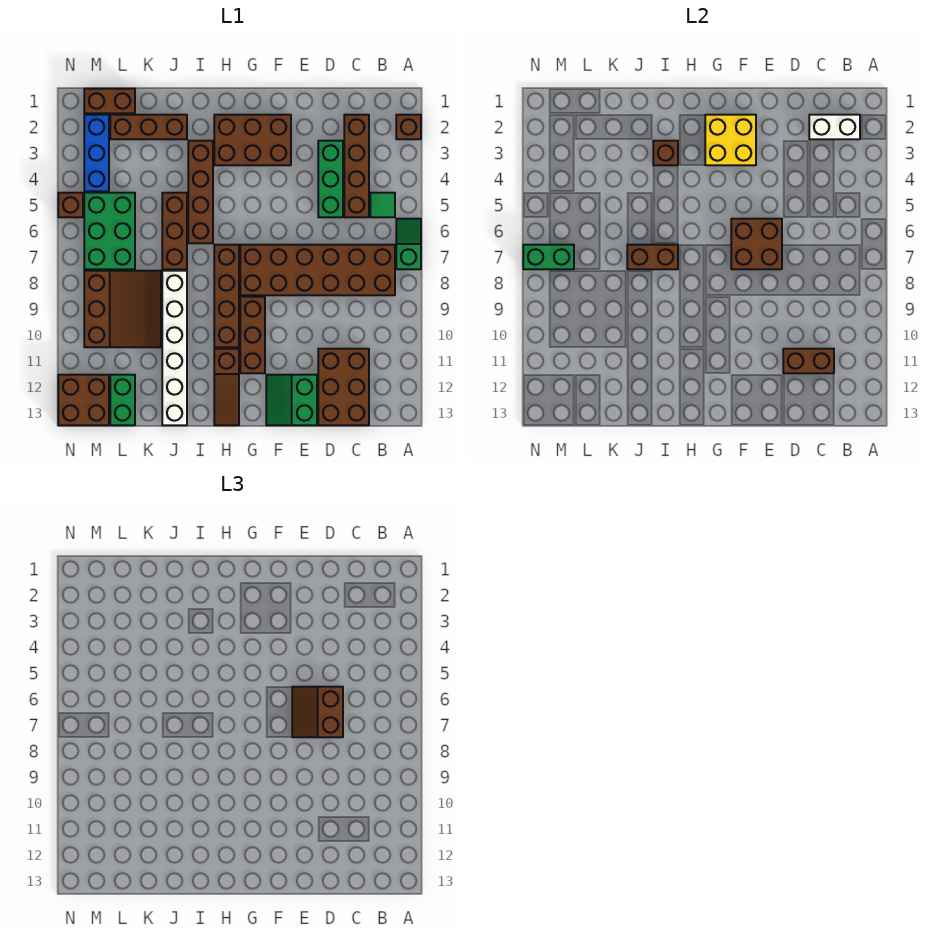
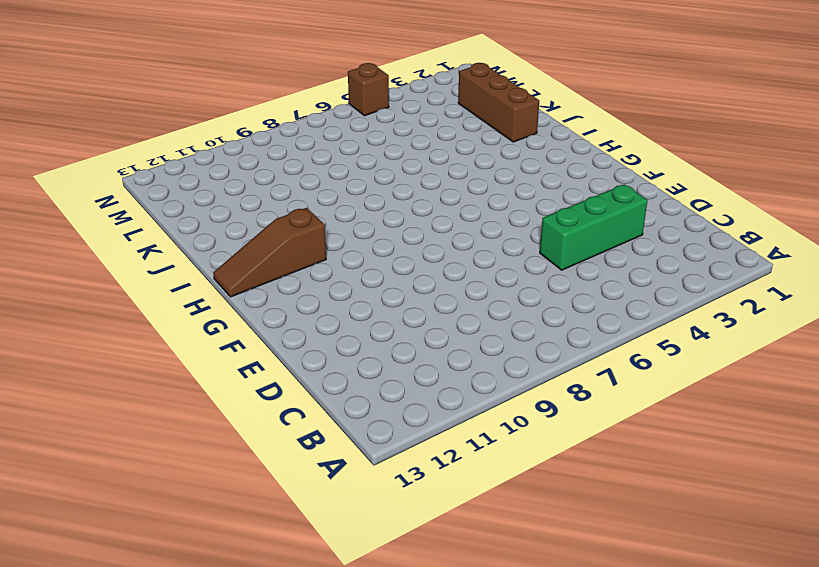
none -> brown brick A2 level 1
none -> green slope A6:A7 level 1 top 7
none -> green tile B5 level 1
none -> brown brick B7:G8 level 1

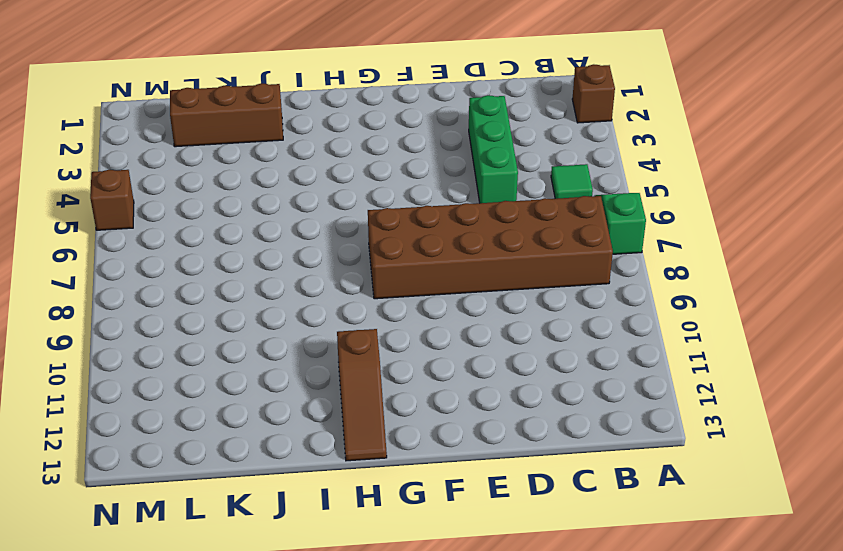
none -> brown brick C2:C5 level 1
none -> brown brick C11:D13 level 1
none -> green slope E12:F13 level 1 top E
none -> brown brick F2:H3 level 1

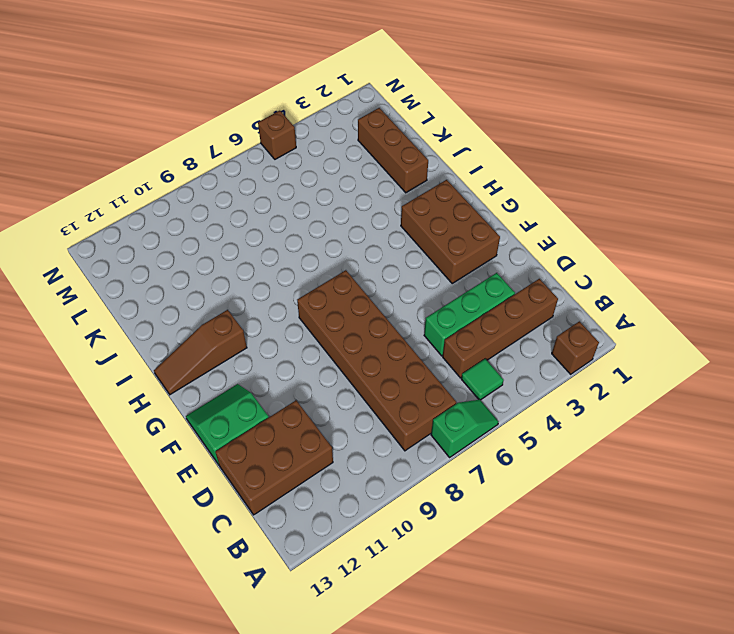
none -> brown brick G9:G11 level 1
none -> brown brick H7:H10 level 1
none -> brown brick I3:I6 level 1
none -> brown brick J5:J7 level 1

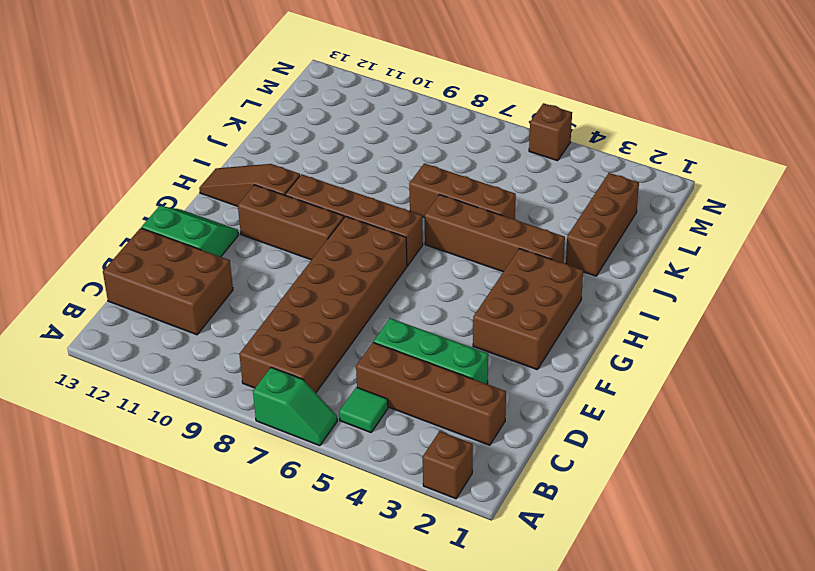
none -> white brick J8:J13 level 1
none -> brown slope K8:M10 level 1 top M
none -> brown brick L1:M1 level 1
none -> green brick L5:M7 level 1

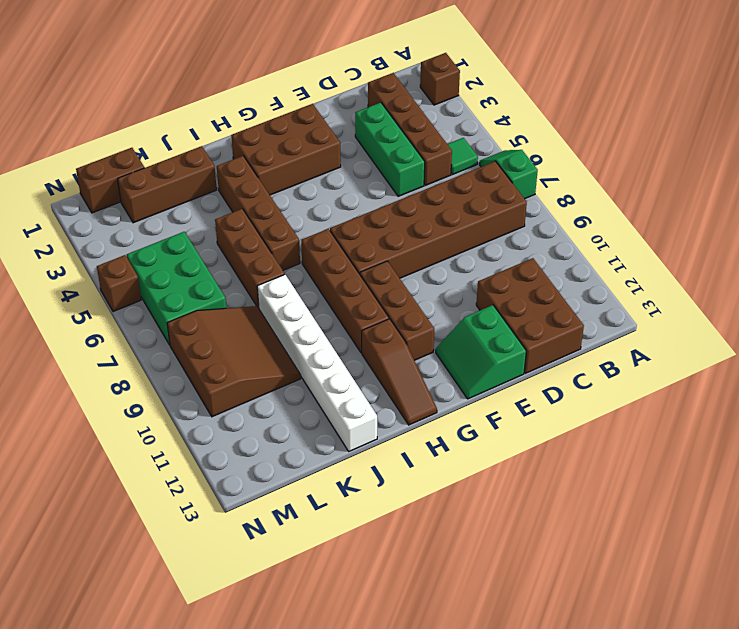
none -> green brick L12:L13 level 1
none -> blue brick M2:M4 level 1
none -> brown brick M12:N13 level 1
none -> white brick B2:C2 level 2

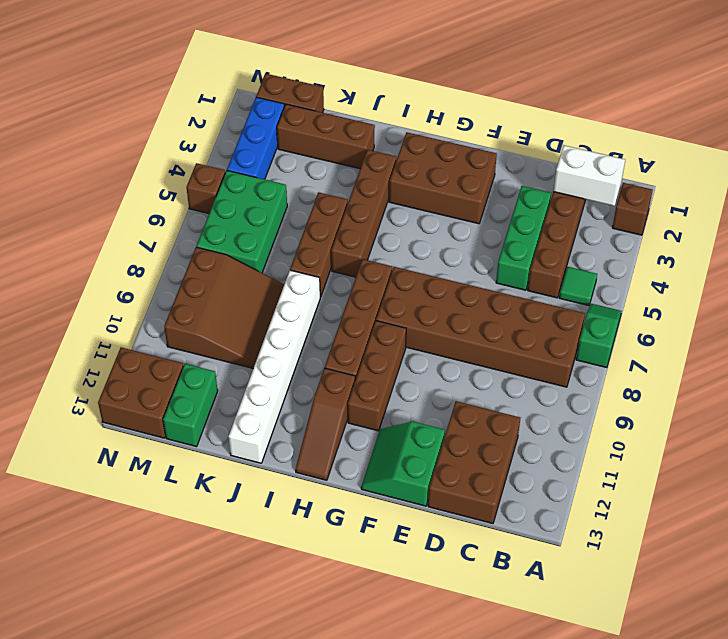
none -> brown brick C11:D11 level 2
none -> brown brick E6:F7 level 2
none -> yellow brick F2:G3 level 2
none -> brown brick I3 level 2

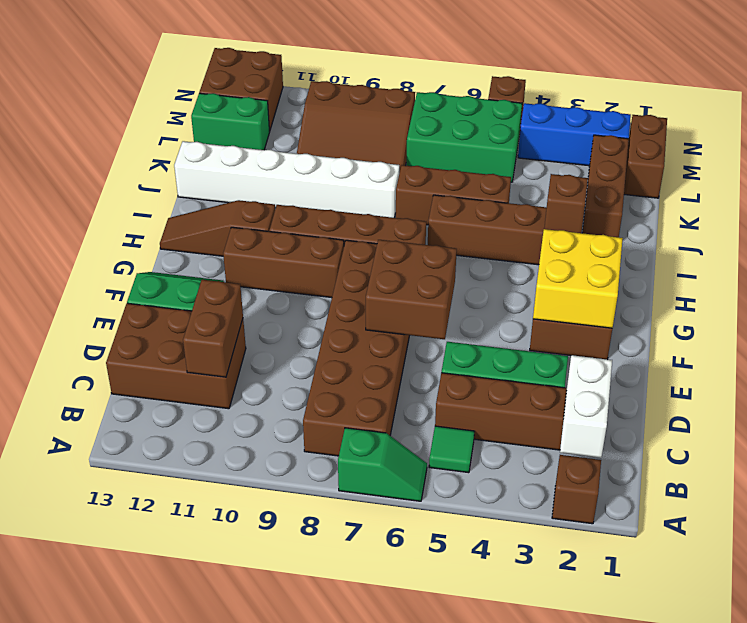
none -> brown brick I7:J7 level 2
none -> green brick M7:N7 level 2
none -> brown slope D6:E7 level 3 top D

